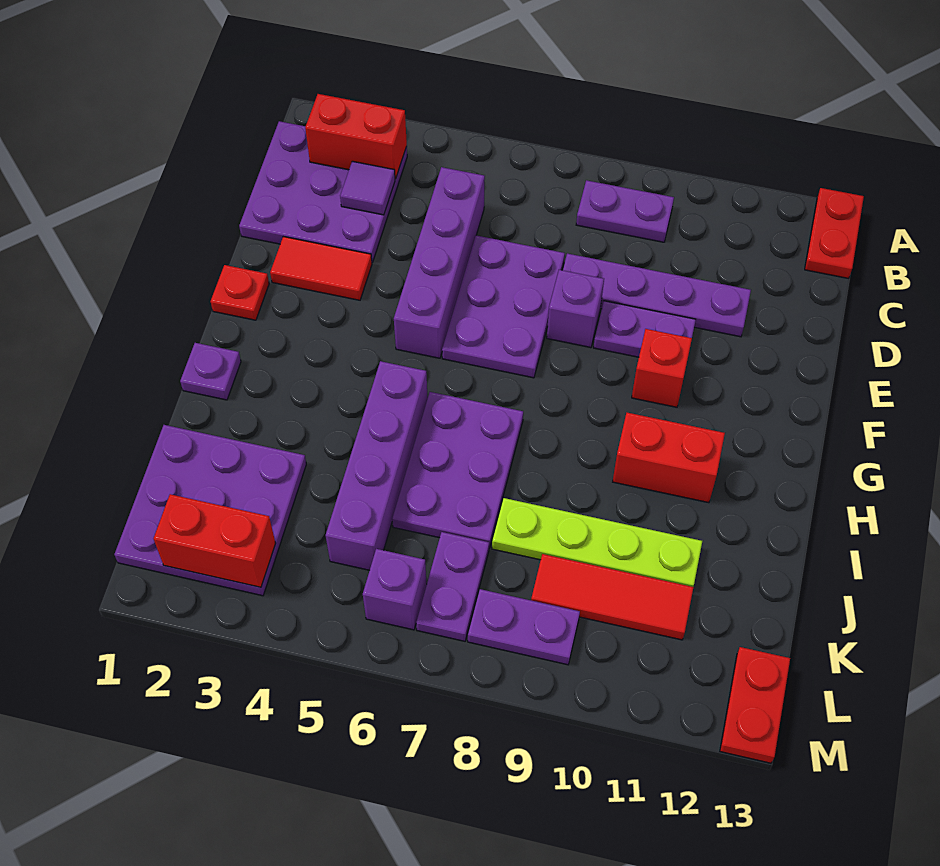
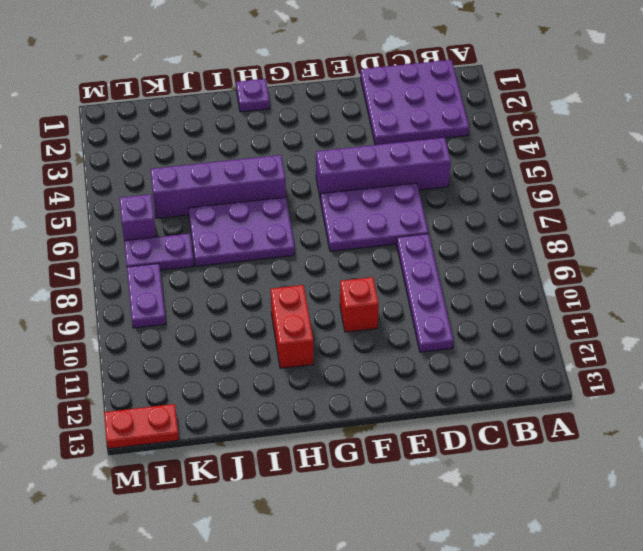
none -> red plate A13:B13 level 1
none -> purple plate B8:B9 level 1
none -> red tile E2:E3 level 1

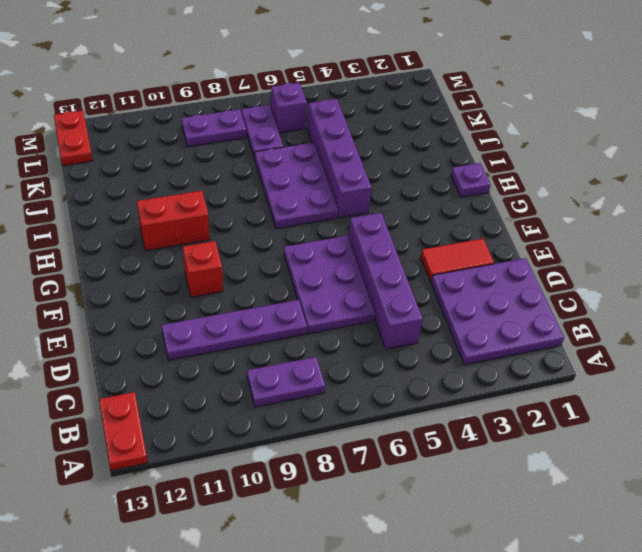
none -> purple brick E8 level 1
none -> purple plate E9:E10 level 1
none -> red plate F1 level 1

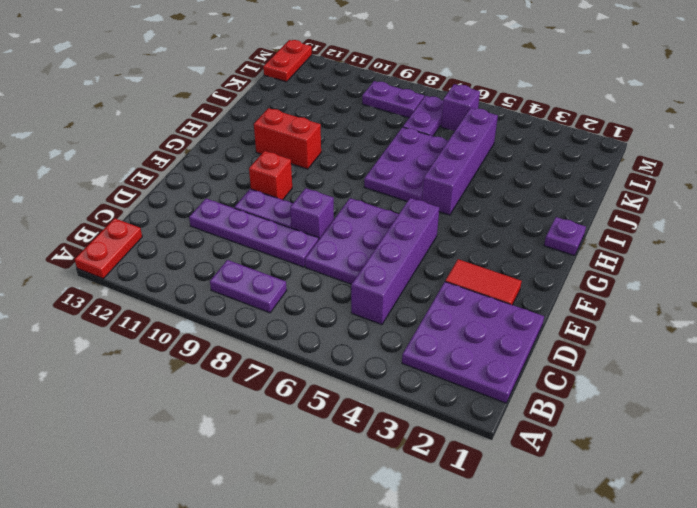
none -> red plate F1 level 1
none -> purple plate J1:L3 level 1
none -> lime plate J8:J11 level 1

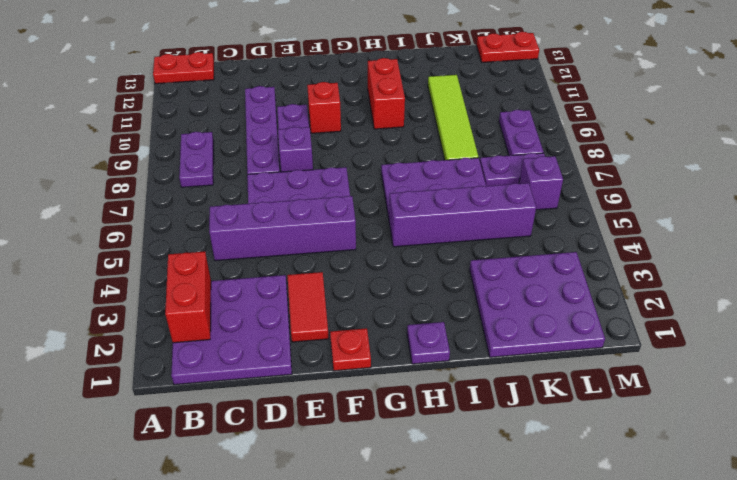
lime tile J8:J11 level 1 -> lime plate J8:J11 level 1
none -> red tile K9:K11 level 1
none -> purple tile C3 level 2
none -> red brick L2:L3 level 2

